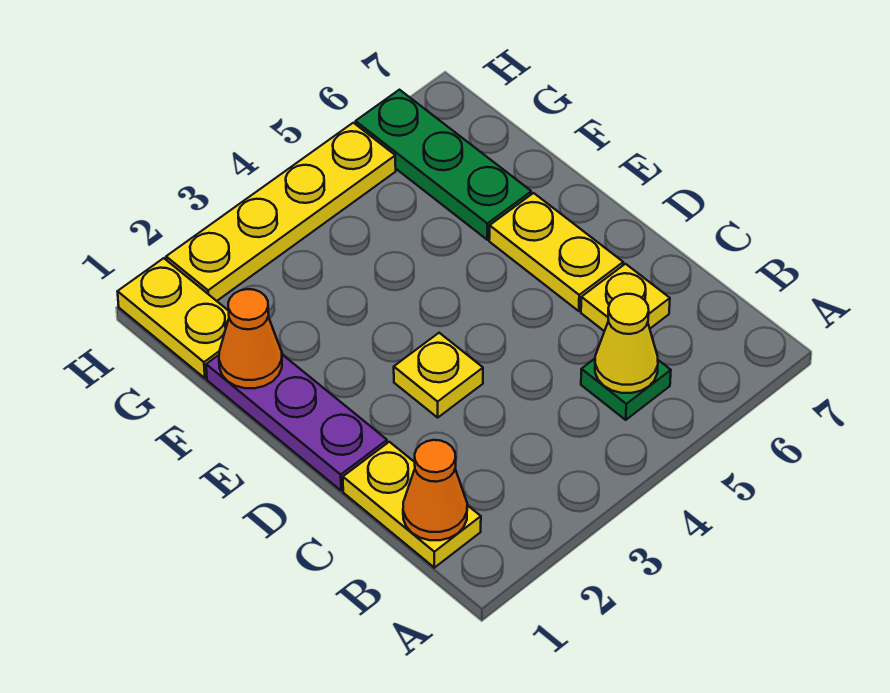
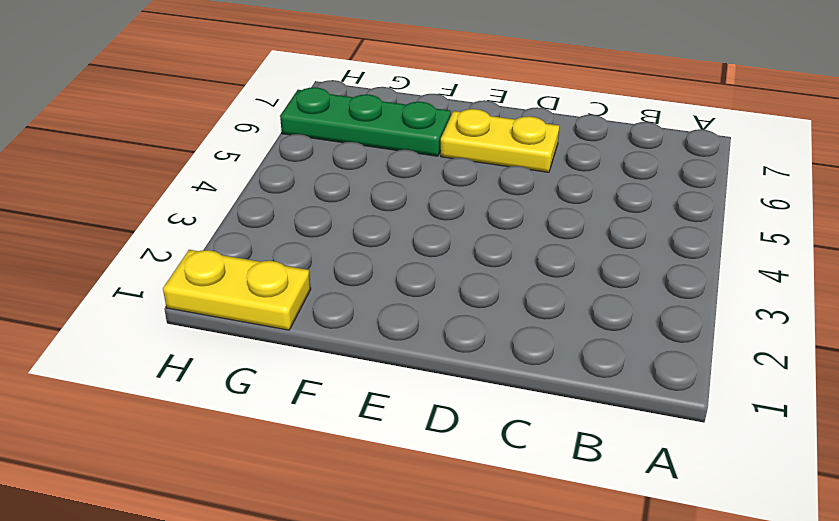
none -> yellow plate B1:C1 level 1
none -> green plate B5 level 1
none -> yellow plate C6 level 1

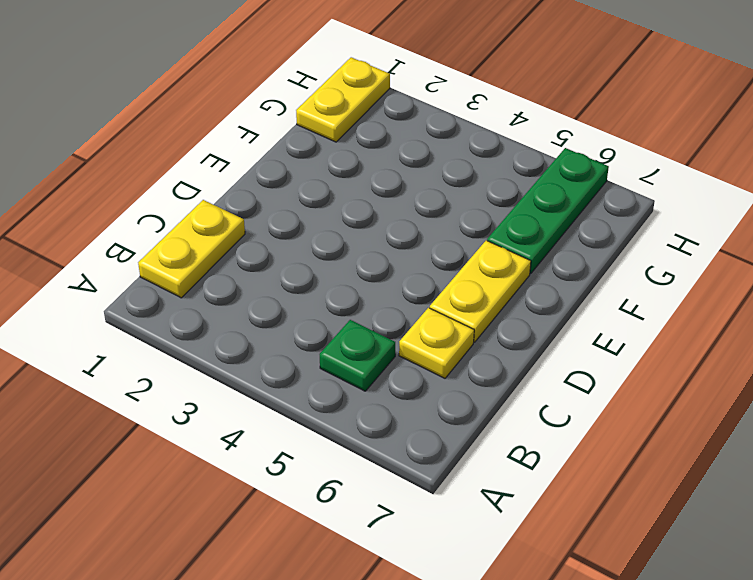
none -> purple plate D1:F1 level 1
none -> yellow plate D3 level 1
none -> yellow plate H2:H5 level 1

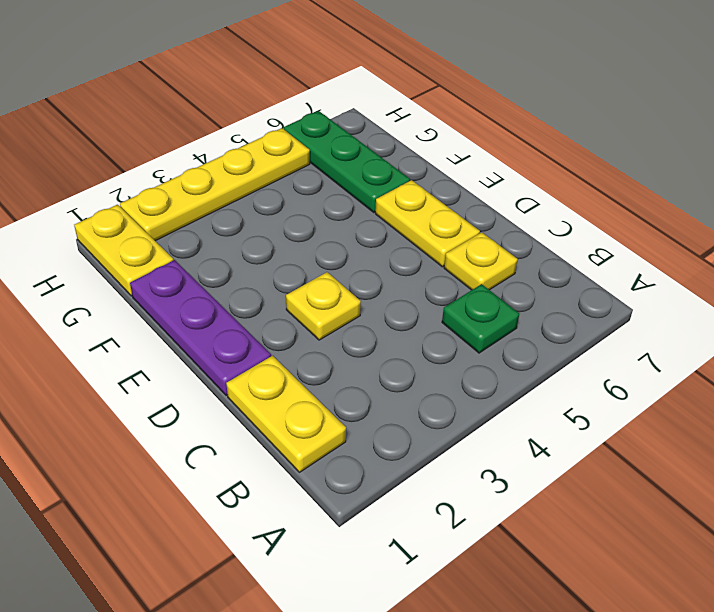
none -> orange cone B1 level 2
none -> yellow cone B5 level 2
none -> orange cone F1 level 2

